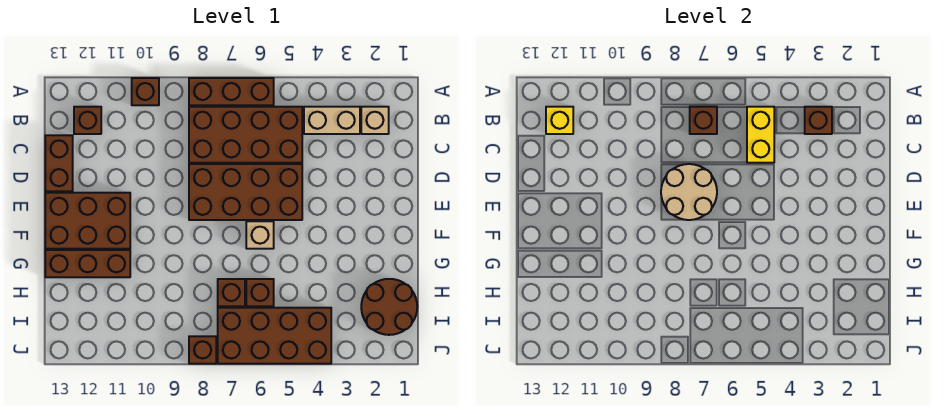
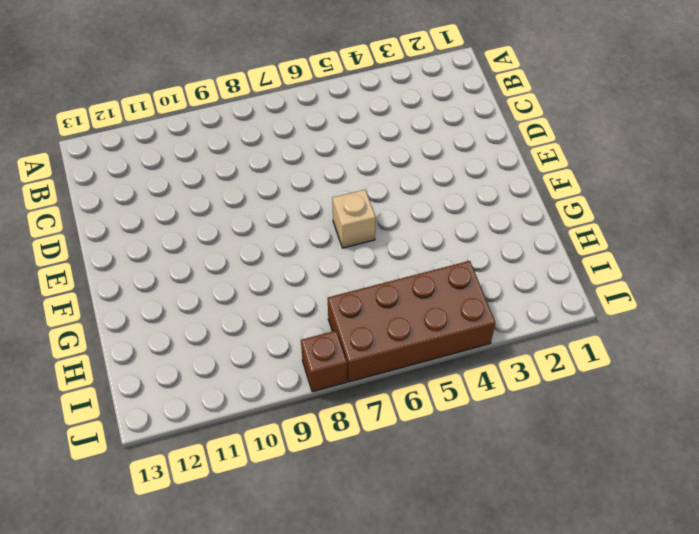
none -> brown brick A6:A8 level 1
none -> brown brick A10 level 1
none -> tan brick B2 level 1

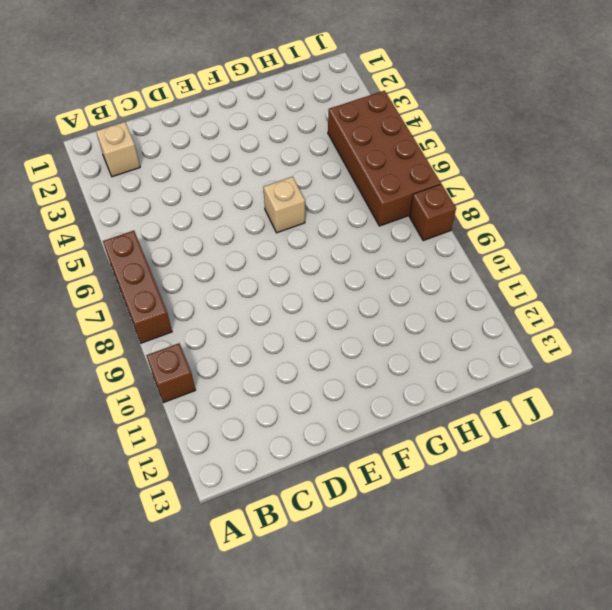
none -> tan brick B3:B4 level 1
none -> brown brick B5:C8 level 1
none -> brown brick B12 level 1

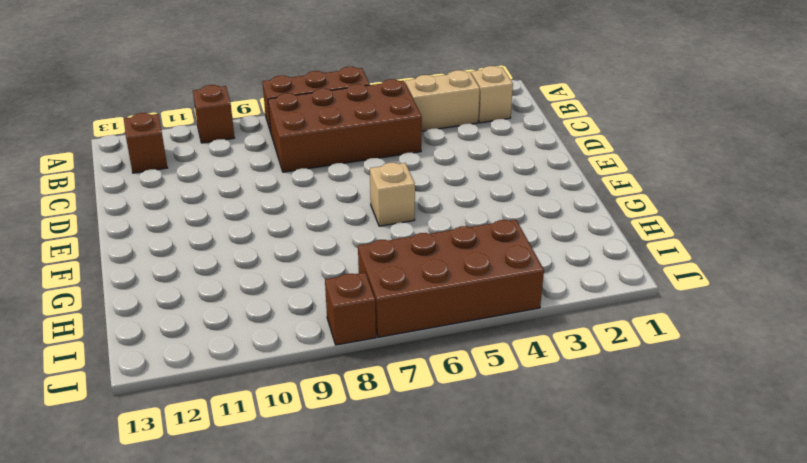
none -> brown brick C13:D13 level 1
none -> brown brick D5:E8 level 1
none -> brown brick E11:F13 level 1

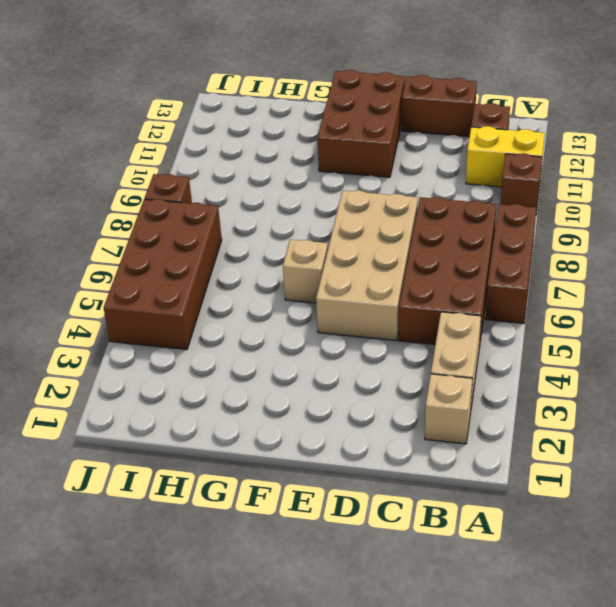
yellow brick A11:B11 level 1 -> yellow brick B5:C5 level 2
tan brick D5:E8 level 1 -> brown brick D5:E8 level 1
none -> brown brick G11:G13 level 1
none -> brown round brick H1:I2 level 1
none -> brown brick H6 level 1

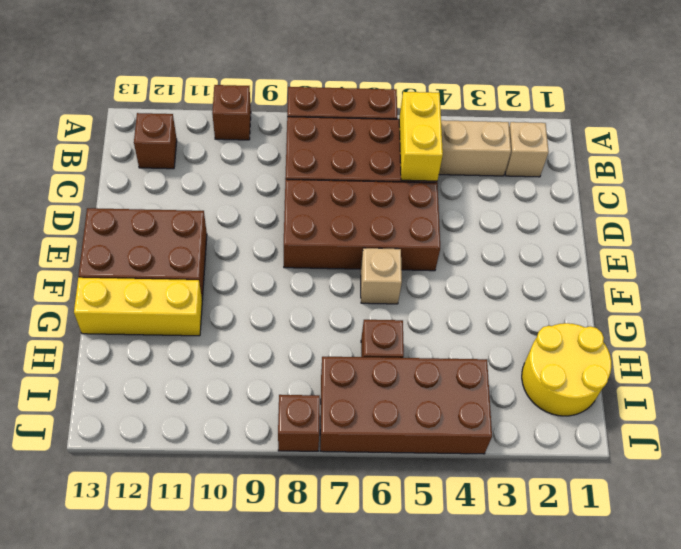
yellow brick G11:G13 level 1 -> brown brick G11:G13 level 1
yellow round brick H1:I2 level 1 -> brown round brick H1:I2 level 1
none -> brown brick C13:D13 level 1
none -> brown brick H7 level 1
none -> brown brick B3 level 2

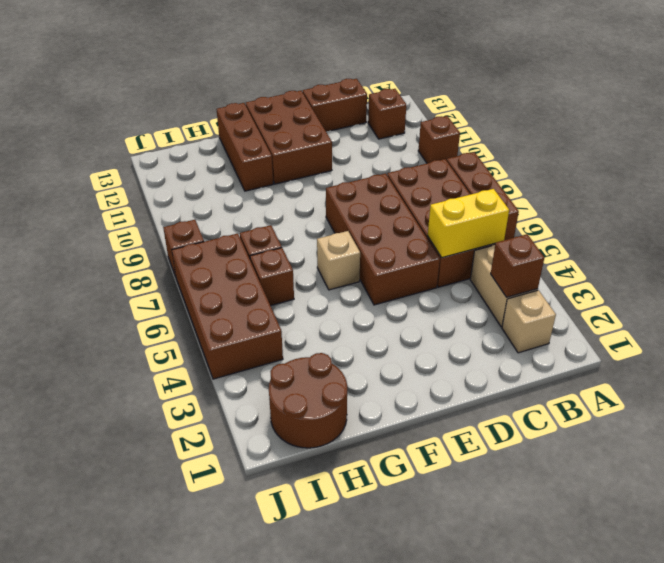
none -> brown brick B7 level 2
none -> yellow brick B12 level 2
none -> tan round brick D7:E8 level 2

